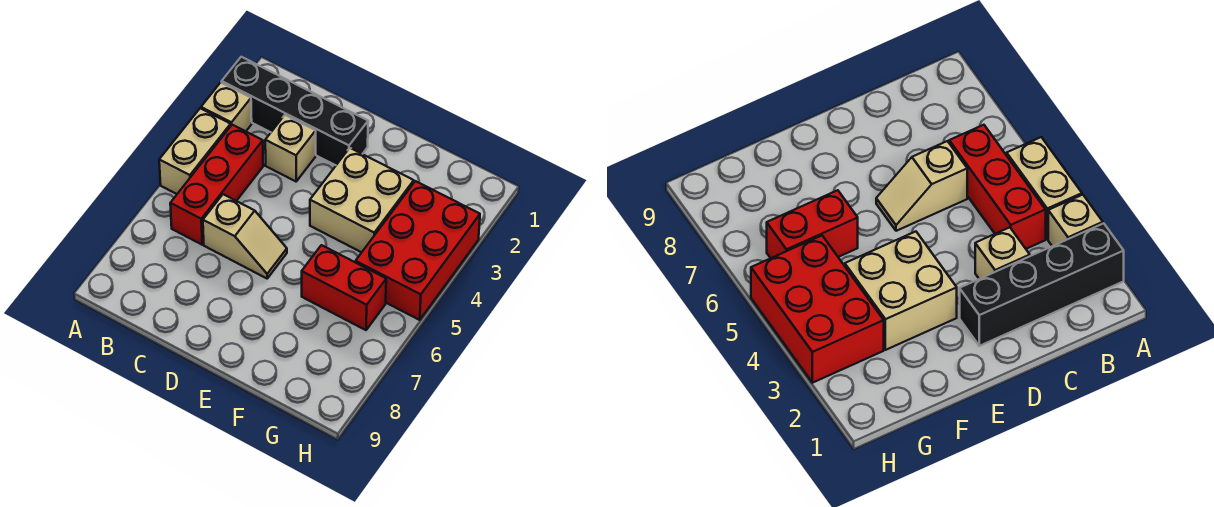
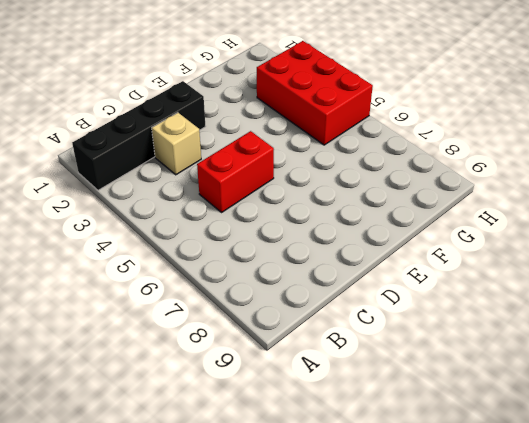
red brick C5:D5 level 1 -> red brick F6:G6 level 1
none -> tan brick A3 level 1
none -> tan brick A4:A5 level 1

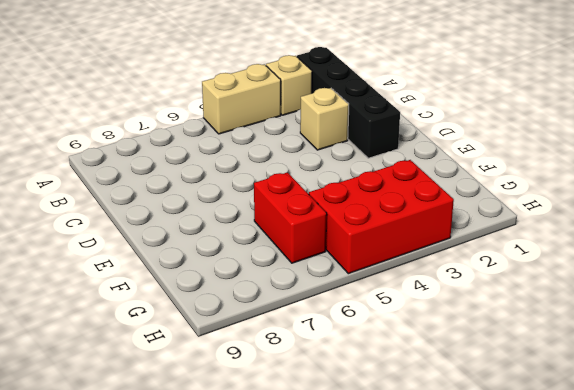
none -> red brick B4:B6 level 1
none -> tan slope C6:D6 level 1 top C

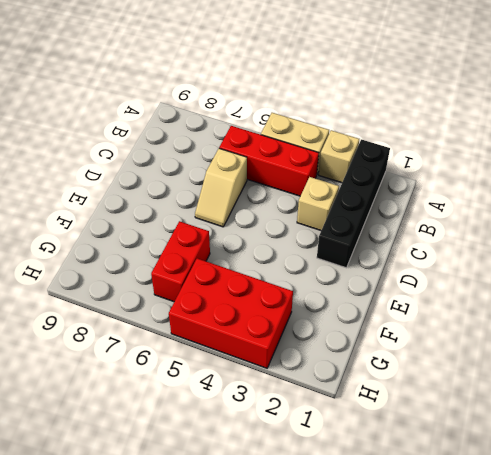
none -> tan brick E3:F4 level 1

